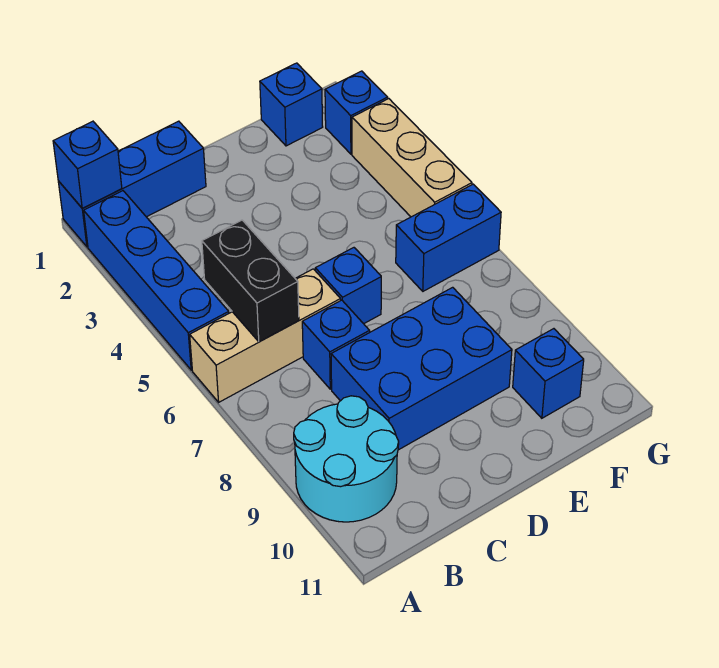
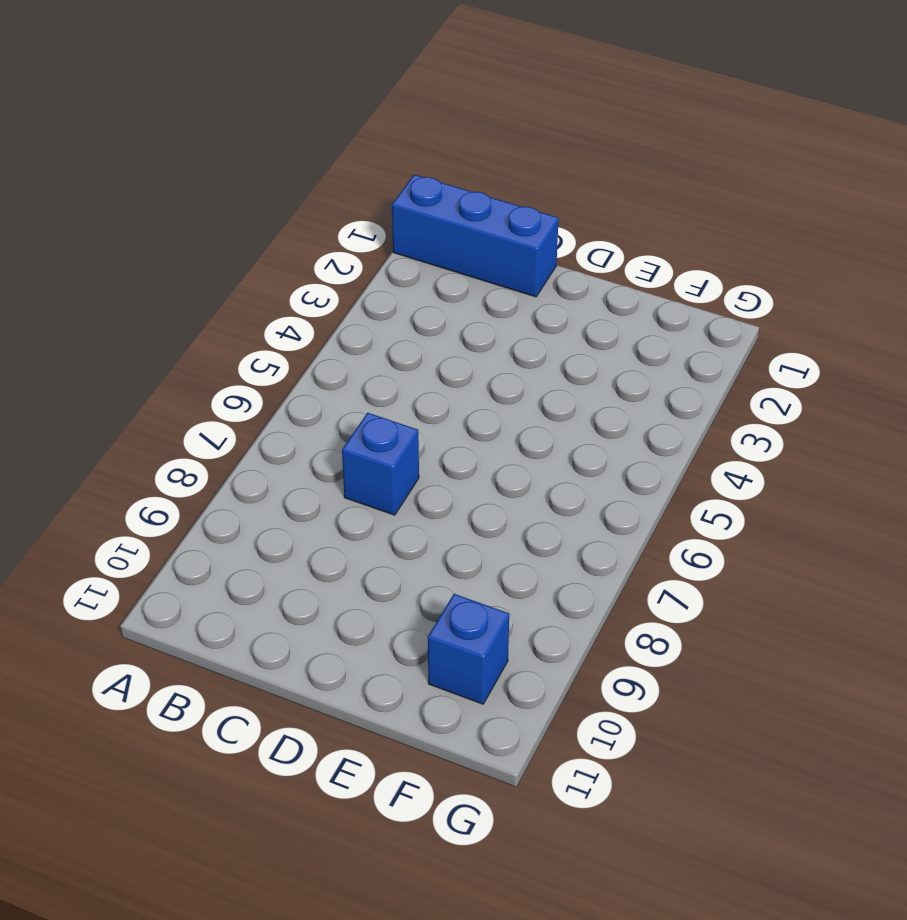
none -> blue brick A2:A5 level 1
none -> tan brick A6:C6 level 1
none -> cyan round brick A9:B10 level 1

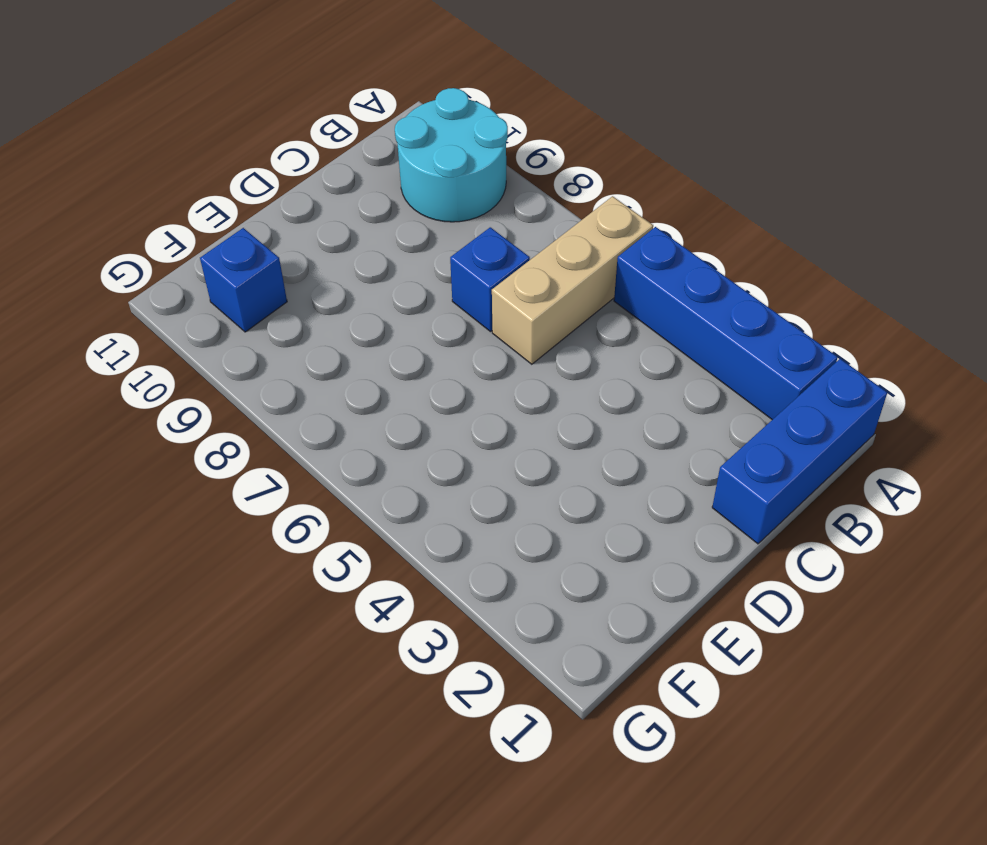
none -> blue brick C8:E9 level 1
none -> blue brick D6 level 1
none -> blue brick F1 level 1

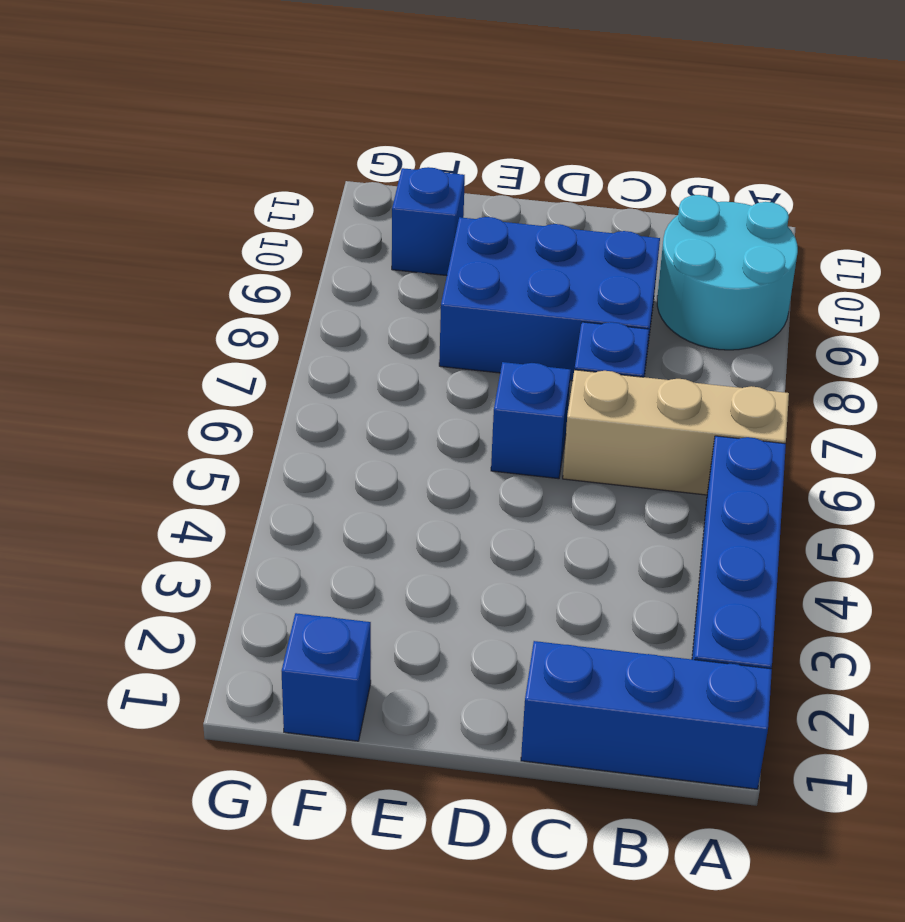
none -> blue brick F6:G6 level 1
none -> blue brick G2 level 1
none -> tan brick G3:G5 level 1

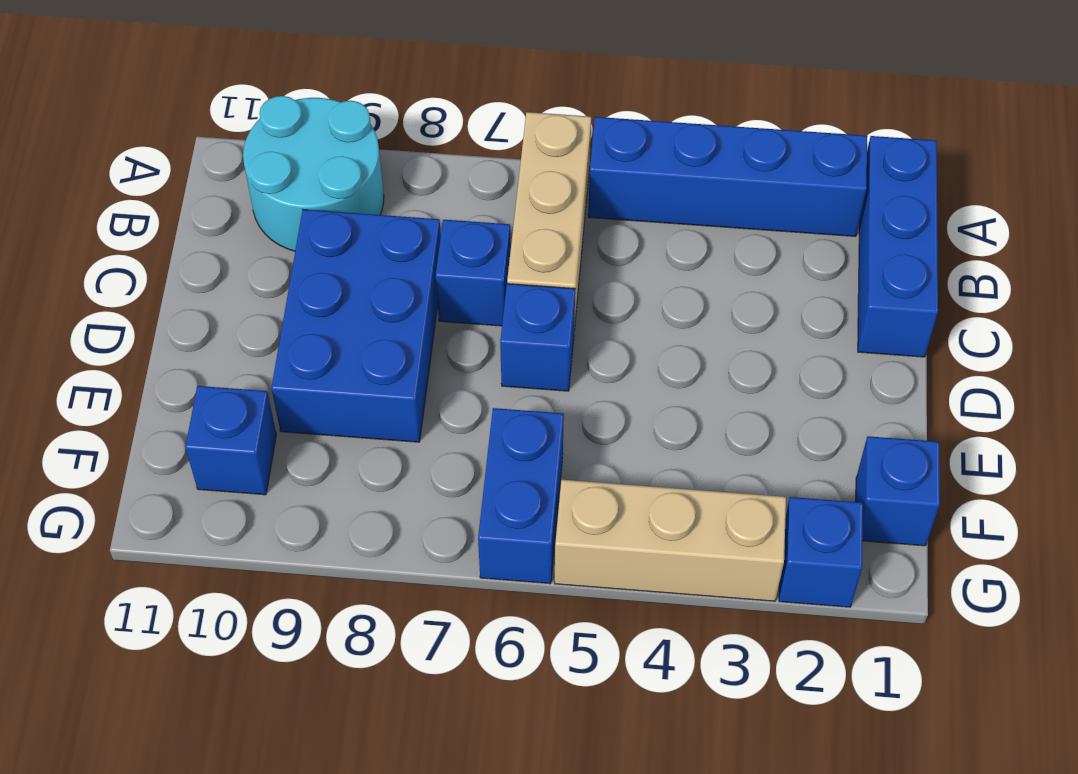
none -> blue brick A1 level 2
none -> black brick B5:B6 level 2

